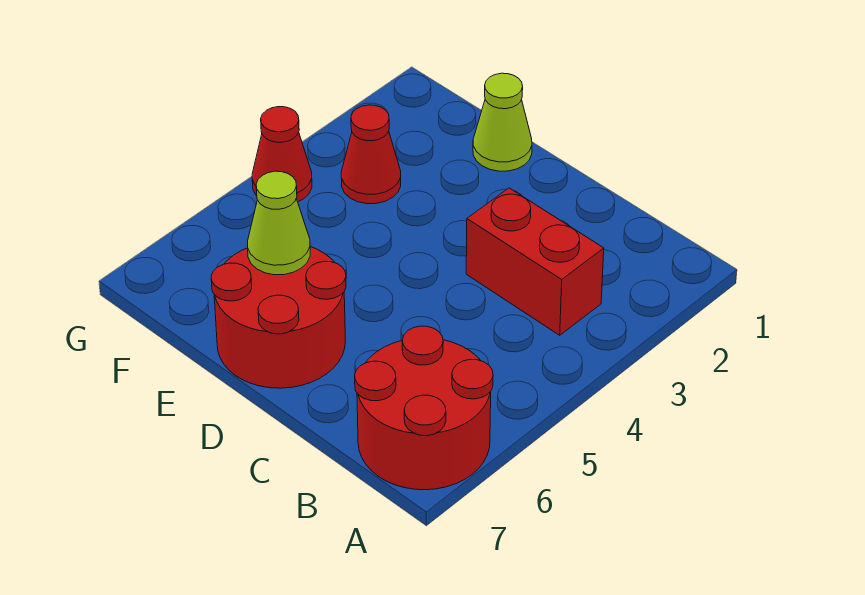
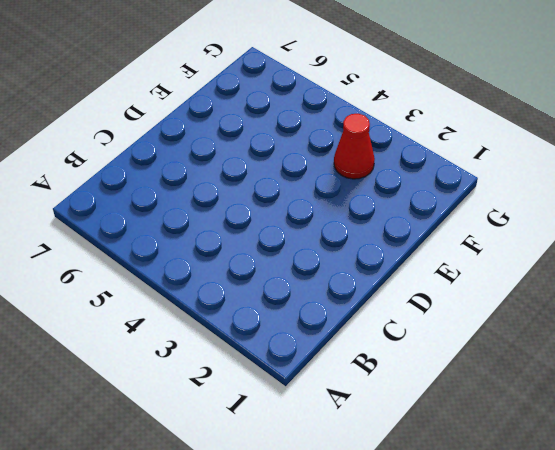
none -> red round brick A6:B7 level 1
none -> red brick B3:C3 level 1

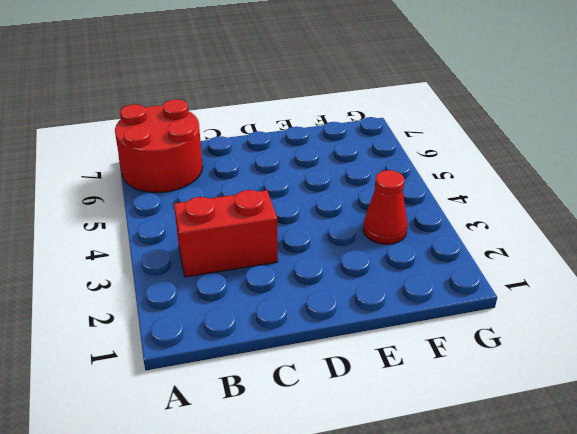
none -> red round brick D6:E7 level 1
none -> lime cone E1 level 1

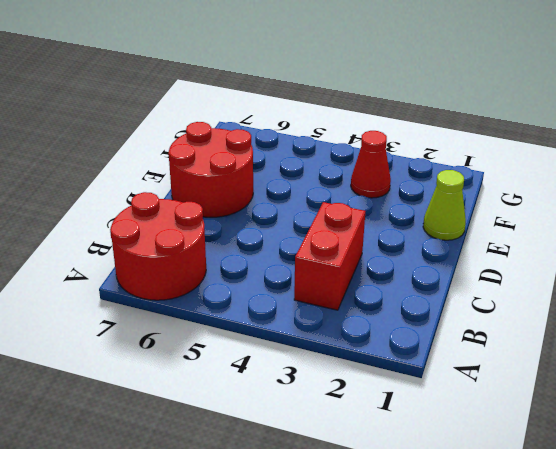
none -> red cone G4 level 1
none -> lime cone E6 level 2

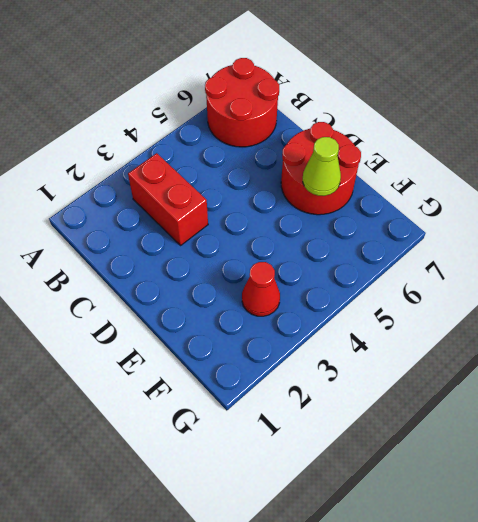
none -> lime cone E1 level 1
none -> red cone G4 level 1

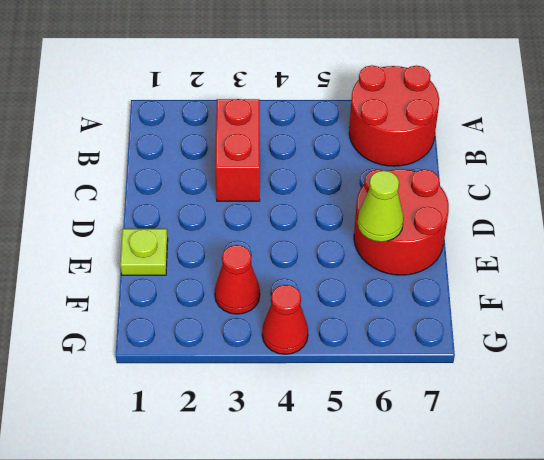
lime plate E1 level 1 -> lime cone E1 level 1

